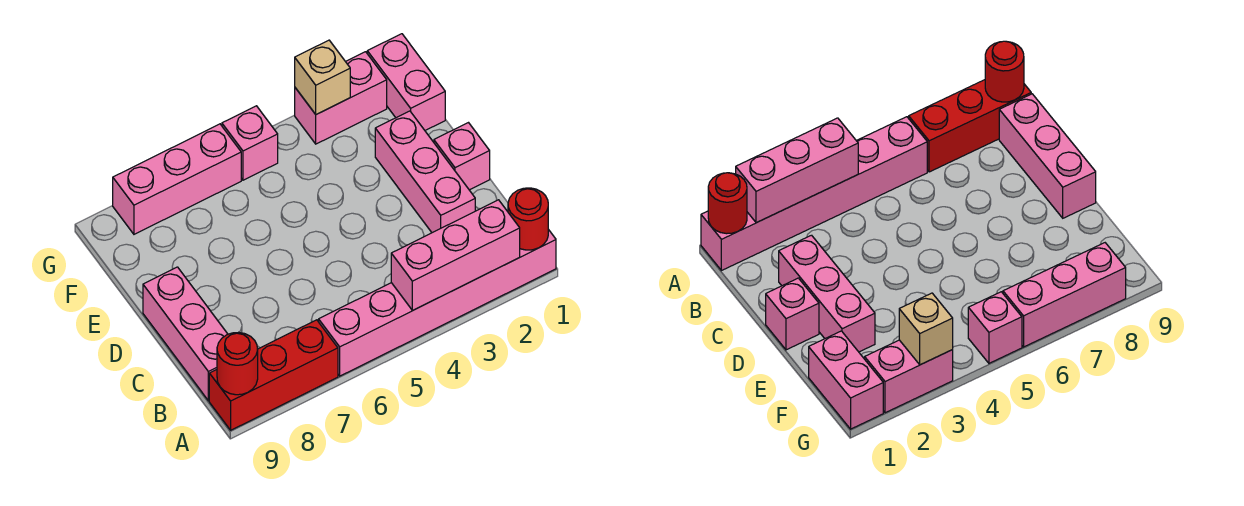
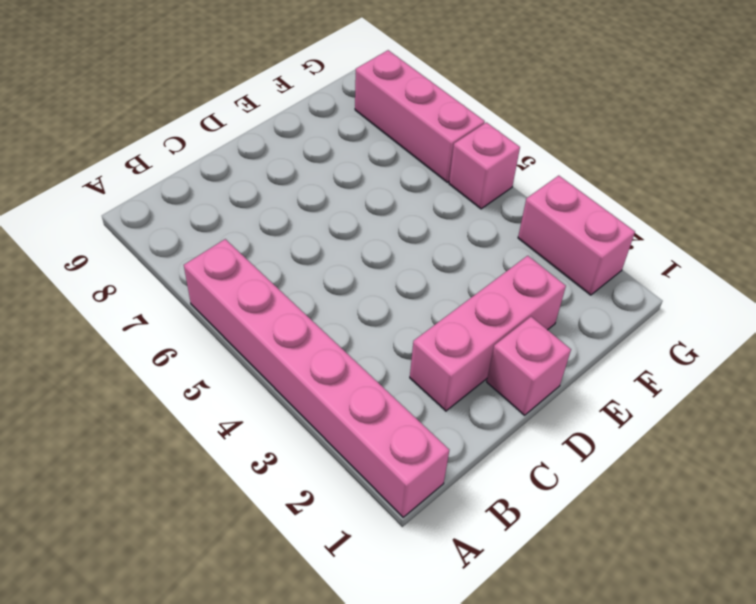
none -> red brick A7:A9 level 1
none -> pink brick B9:D9 level 1
none -> pink brick F1:G1 level 1

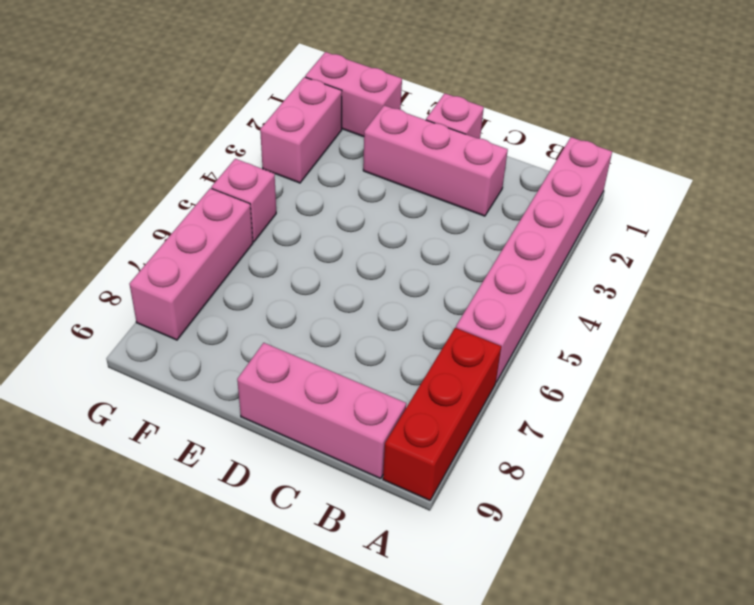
none -> red round brick A1 level 2
none -> pink brick A2:A4 level 2
none -> red round brick A9 level 2

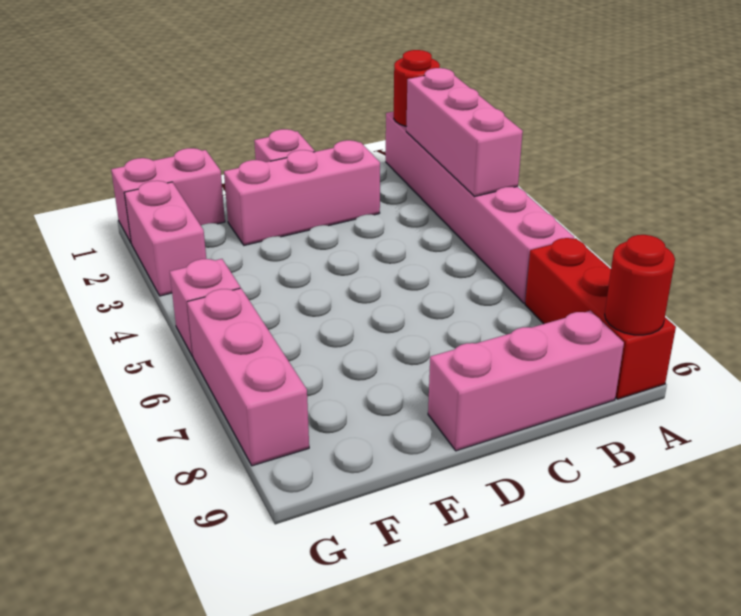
none -> tan brick G3 level 2

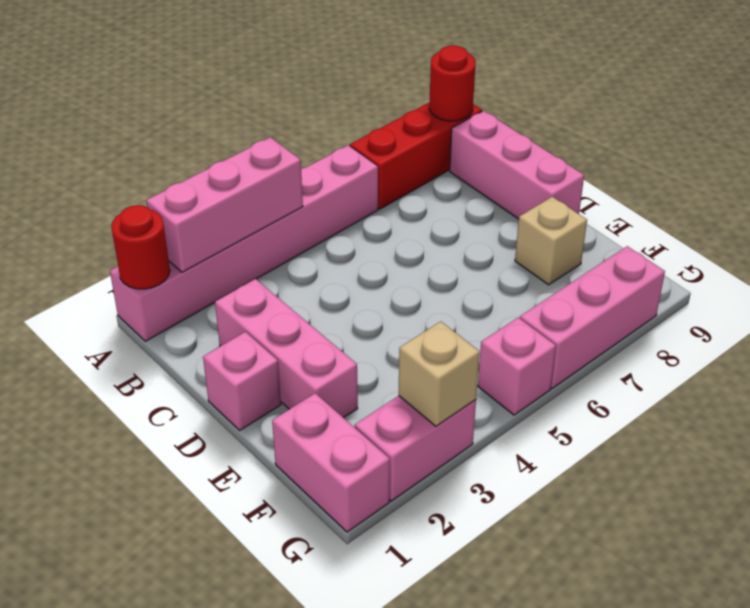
tan brick E8 level 1 -> none

